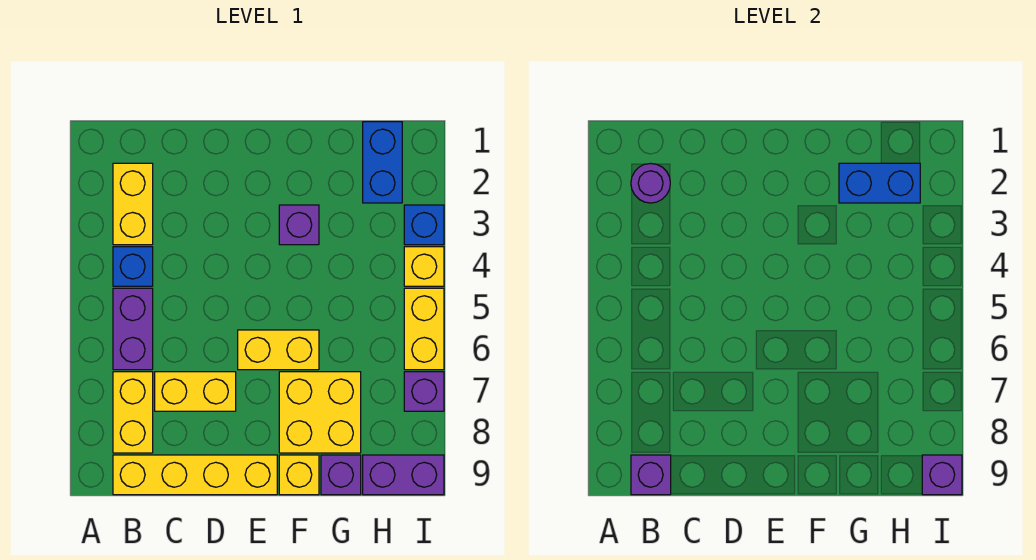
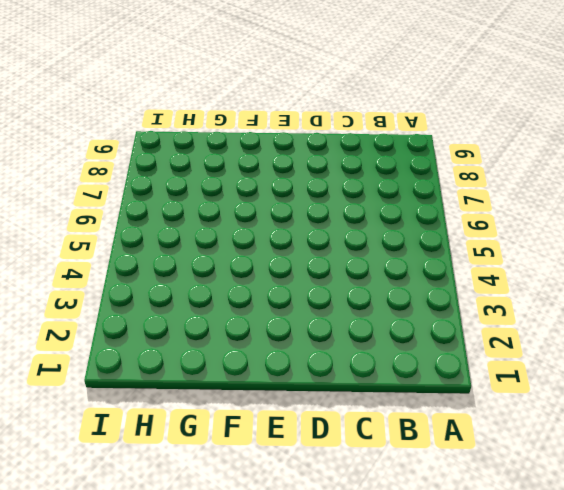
none -> yellow brick B2:B3 level 1
none -> blue brick B4 level 1
none -> purple brick B5:B6 level 1

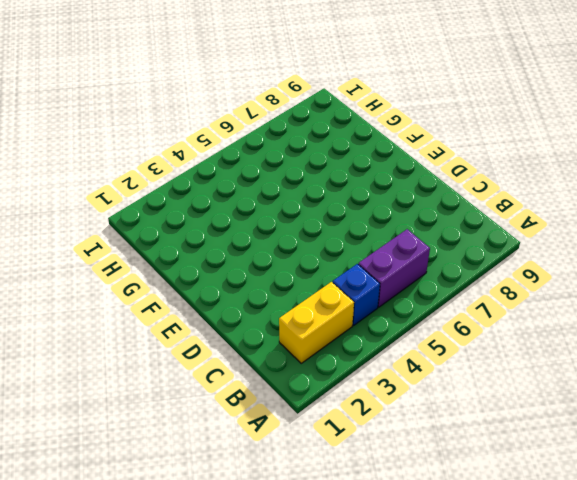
none -> yellow brick B7:B8 level 1
none -> yellow brick B9:E9 level 1
none -> yellow brick C7:D7 level 1

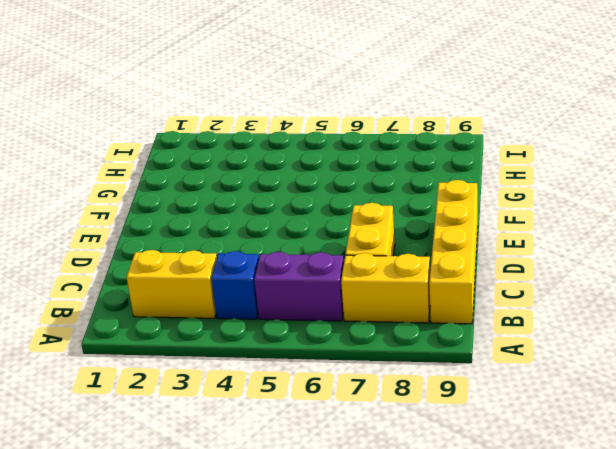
none -> yellow brick E6:F6 level 1
none -> purple brick F3 level 1
none -> yellow brick F7:G8 level 1

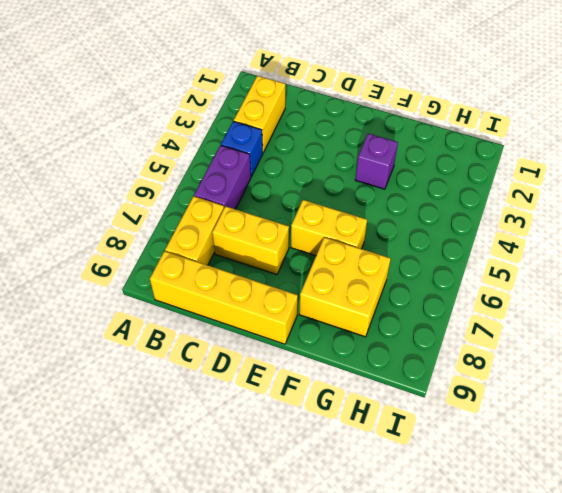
none -> yellow brick F9 level 1
none -> purple brick G9 level 1
none -> blue brick H1:H2 level 1

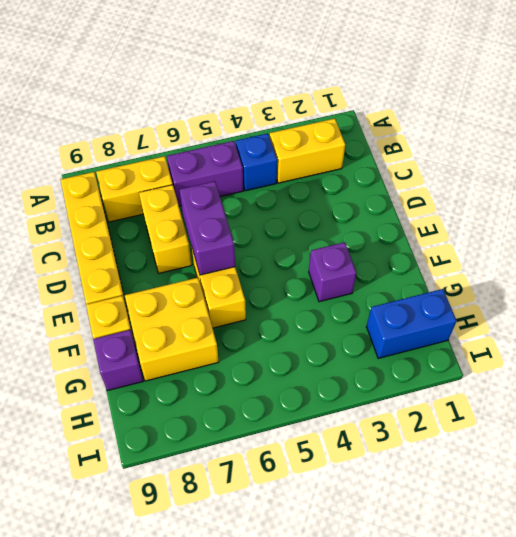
purple brick D6:E6 level 2 -> purple brick H9:I9 level 1
none -> blue brick I3 level 1
none -> yellow brick I4 level 1
none -> yellow brick I5:I6 level 1

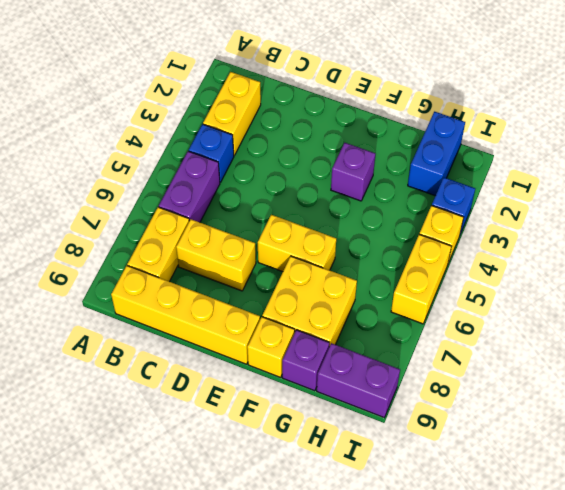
none -> purple brick I7 level 1
none -> purple round brick B2 level 2
none -> purple brick B9 level 2

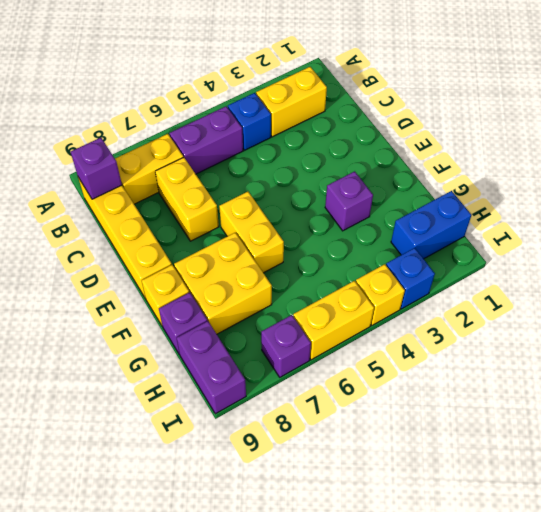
none -> purple round brick B2 level 2
none -> blue brick G2:H2 level 2
none -> purple brick I9 level 2

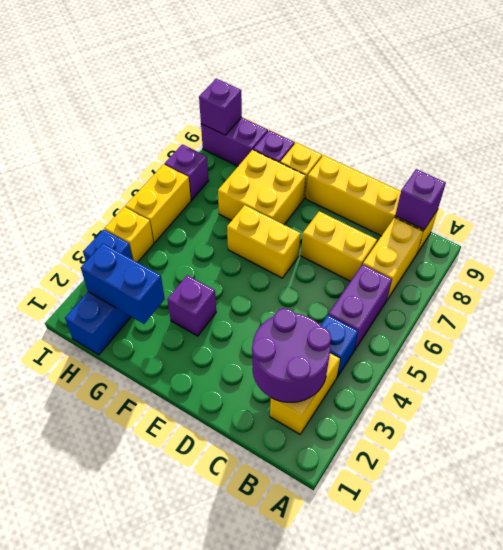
purple round brick B2:C3 level 2 -> purple round brick B2 level 2

